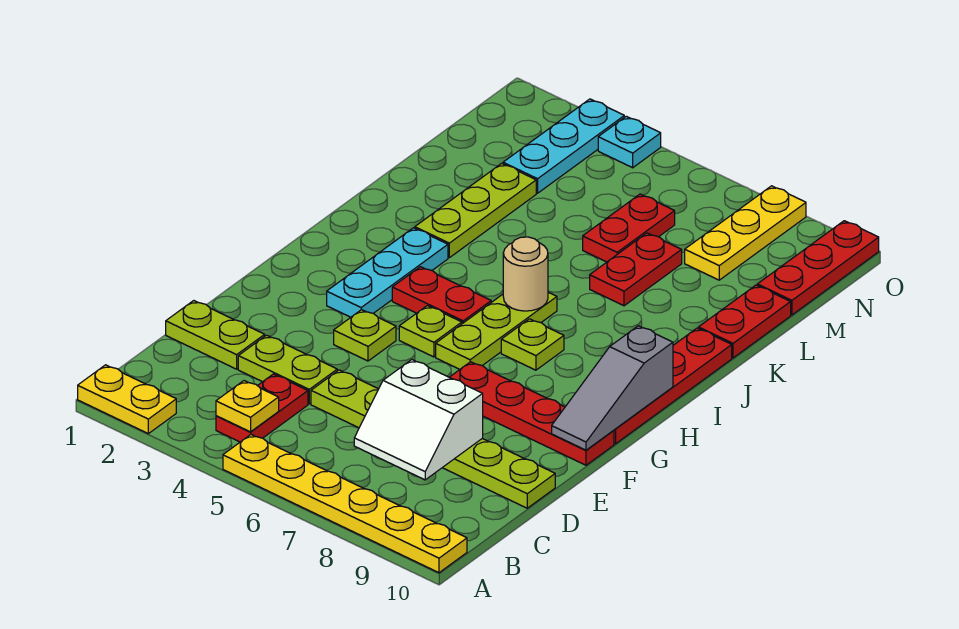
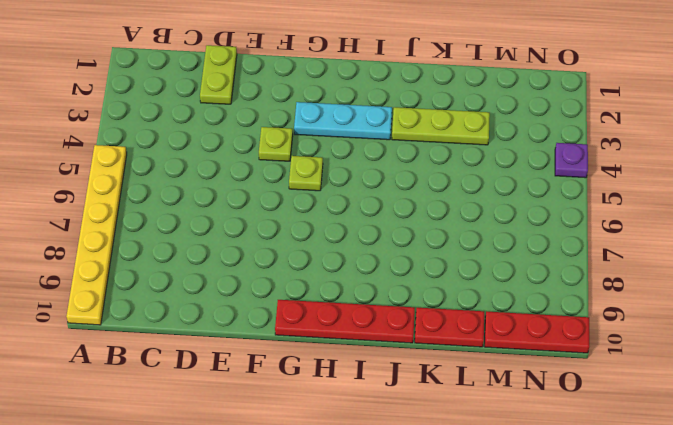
purple plate O4 level 1 -> cyan plate O4 level 1
none -> yellow plate A1:A2 level 1
none -> red plate B4:C4 level 1
none -> lime plate D3:D4 level 1

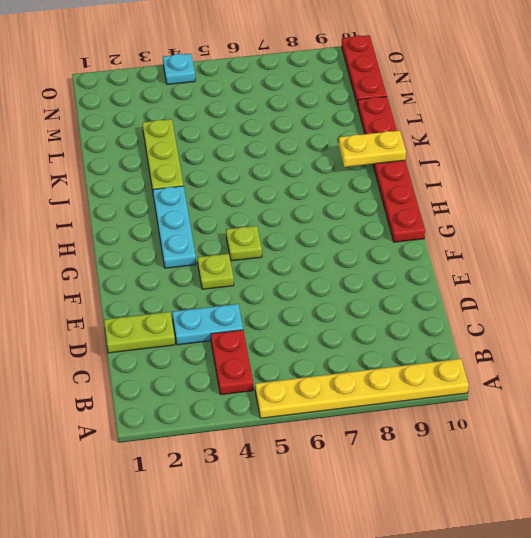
cyan plate D3:D4 level 1 -> lime plate D3:D4 level 1
yellow plate J9:J10 level 2 -> yellow plate A1:A2 level 1
none -> lime plate D5:D10 level 1
none -> red plate F7:F10 level 1
none -> lime plate G6:I6 level 1

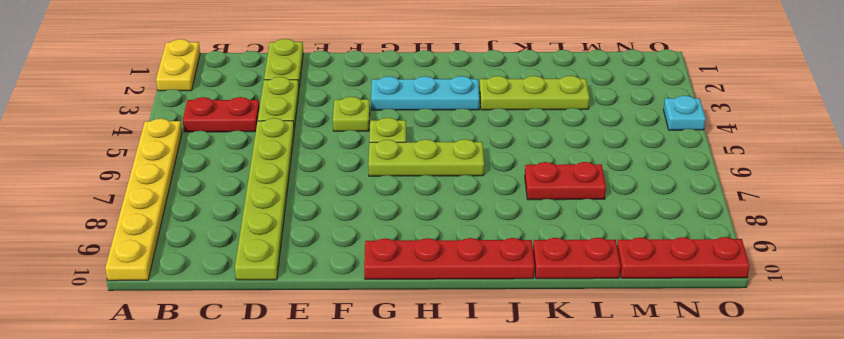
none -> red plate F7:F10 level 1
none -> red plate H4:H5 level 1
none -> lime plate H7 level 1

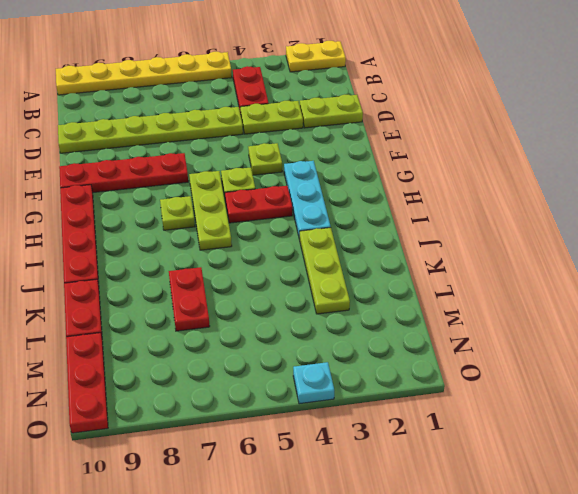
none -> red plate L6:M6 level 1
none -> cyan plate M3:O3 level 1
none -> yellow plate M8:O8 level 1

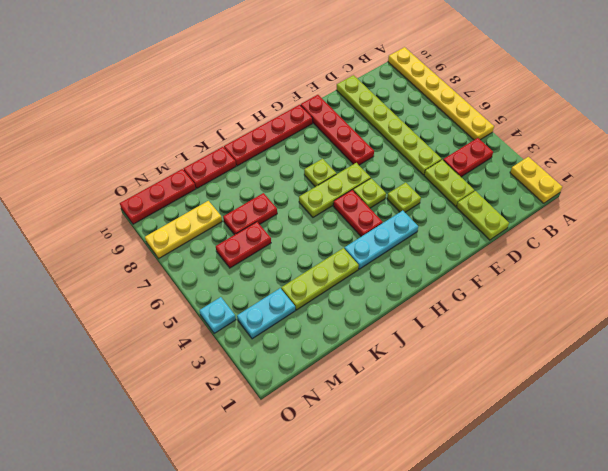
cyan plate M3:N3 level 1 -> cyan plate M3:O3 level 1
none -> yellow plate B4 level 2
none -> white slope C7:D8 level 2 top D
none -> grey slope F10:H10 level 2 top H

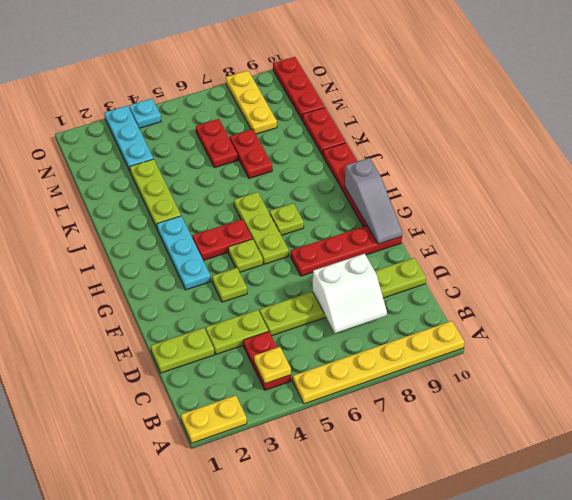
none -> tan round brick I6 level 2

